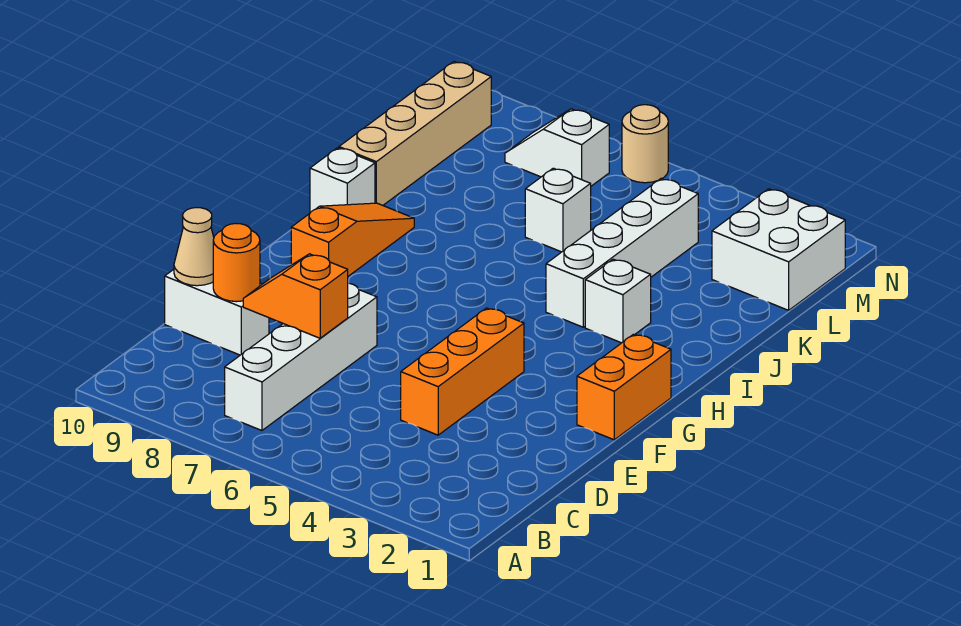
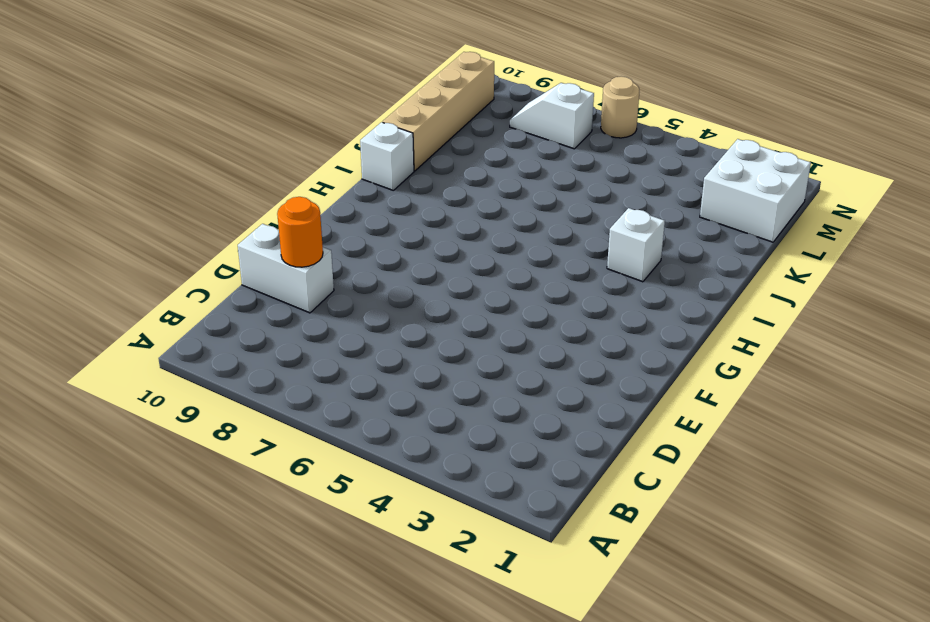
none -> white brick B7:E7 level 1
none -> orange brick D4:F4 level 1
none -> orange brick F1:G1 level 1

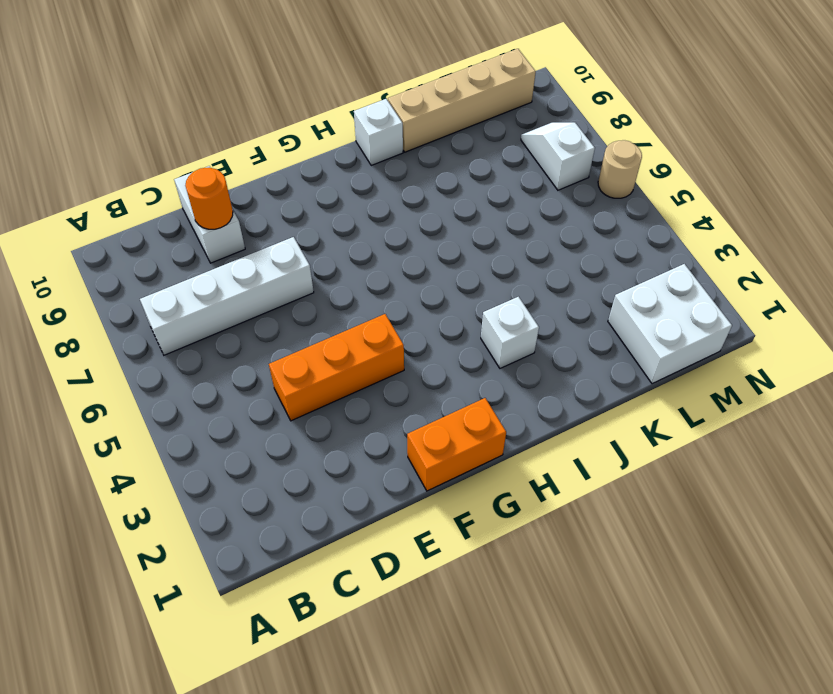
none -> orange slope G9:I9 level 1 top G
none -> white brick I4:L4 level 1
none -> white brick K6 level 1

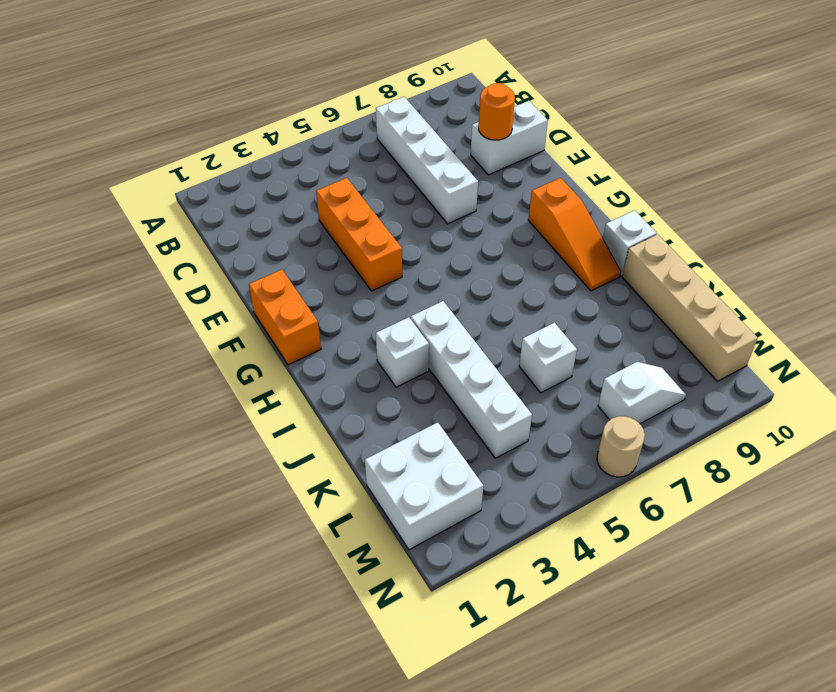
none -> orange slope D7:D8 level 2 top 7
none -> tan cone D10 level 2

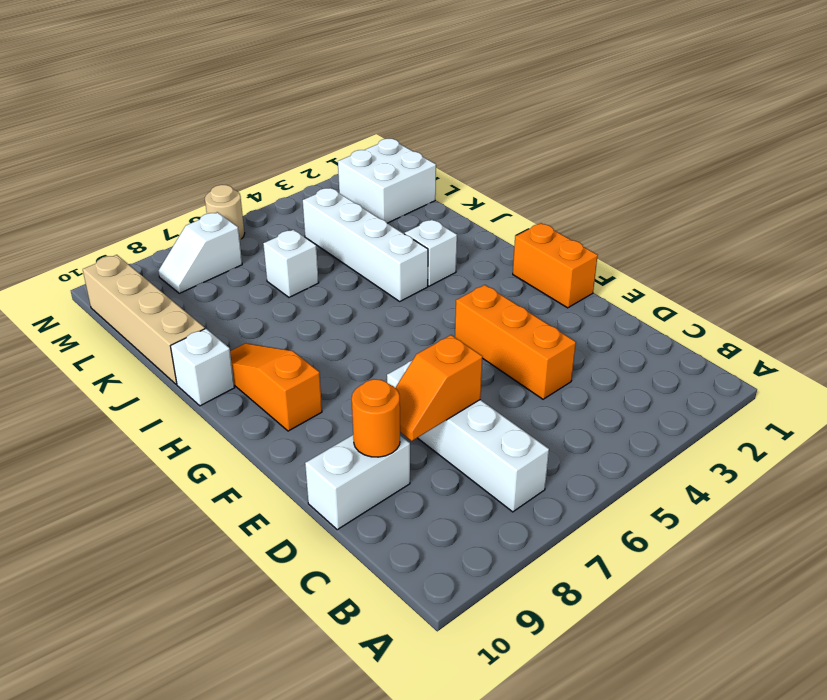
none -> tan cone D10 level 2

